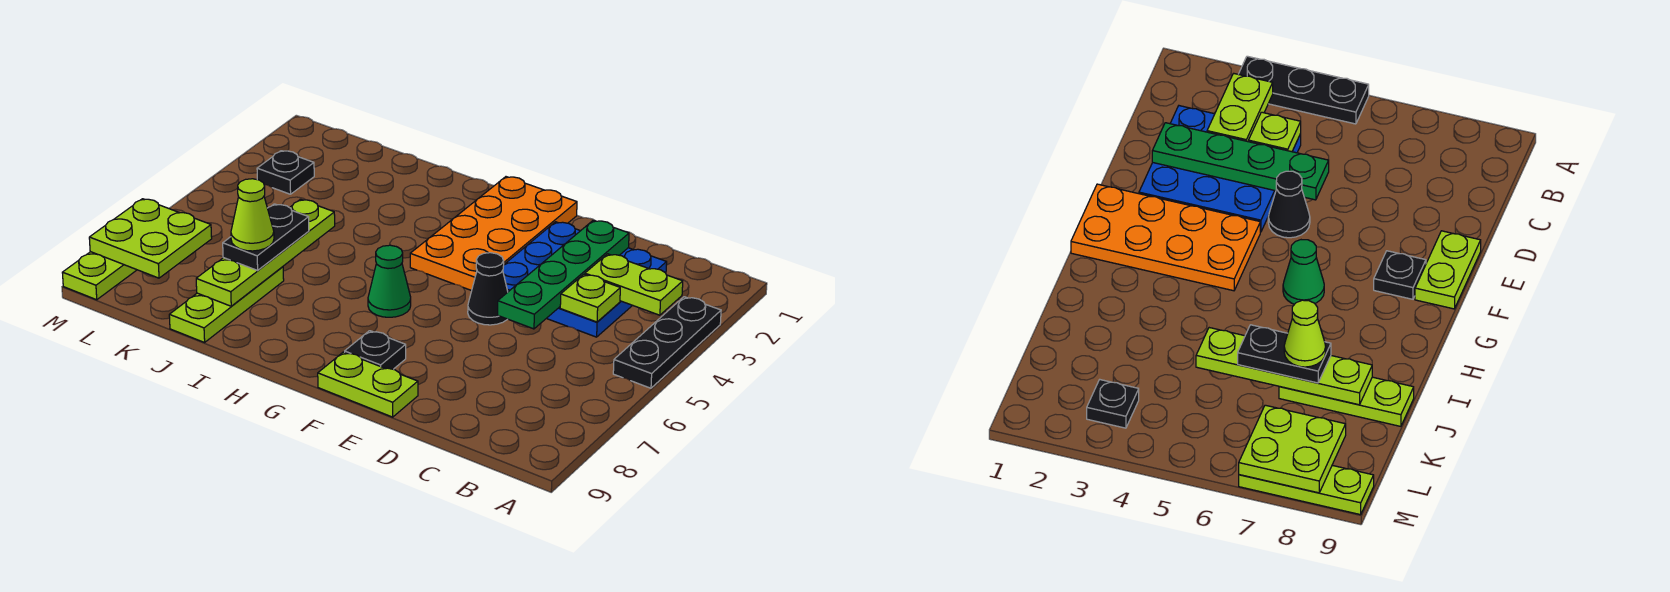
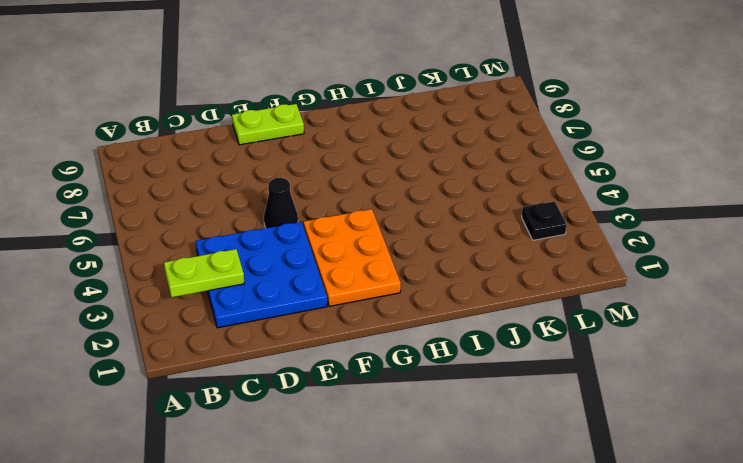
orange plate F2:G4 level 1 -> orange plate F1:G4 level 1
none -> black plate A3:A5 level 1
none -> black plate F8 level 1
none -> green cone G6 level 1

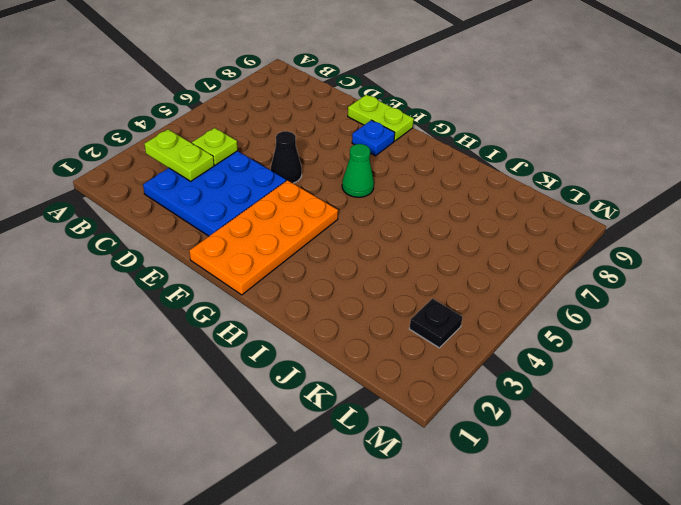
blue plate F8 level 1 -> black plate F8 level 1
none -> black plate A3:A5 level 1
none -> lime plate J7:J9 level 1
none -> lime plate M7:M9 level 1

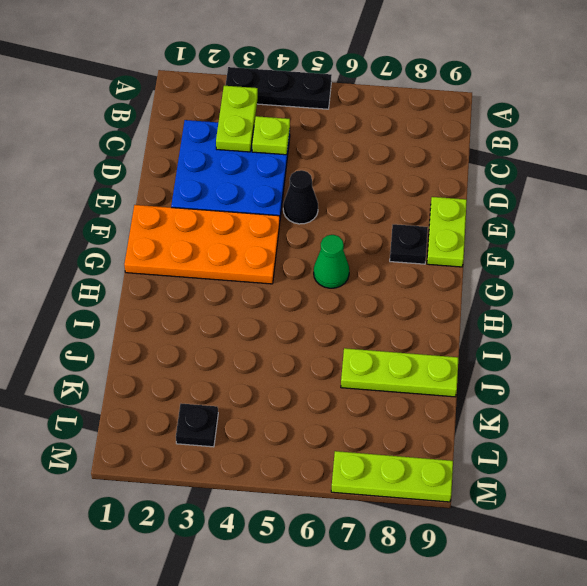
none -> green plate D2:D5 level 2
none -> lime plate J5:J8 level 2
none -> lime plate L7:M8 level 2

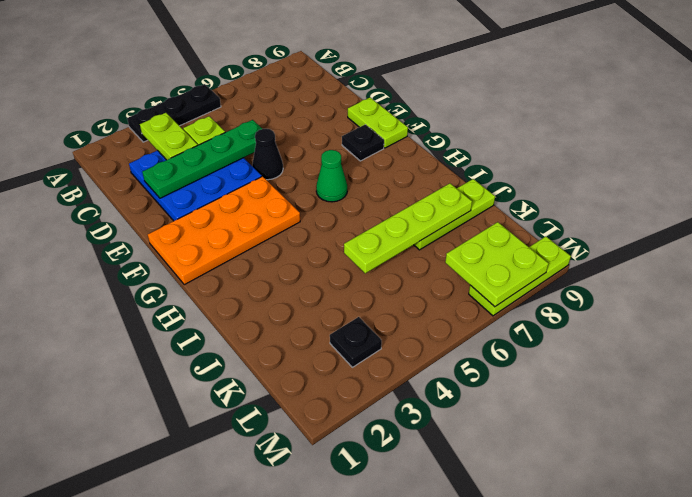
none -> black plate J6:J7 level 3
none -> lime cone J7 level 4

